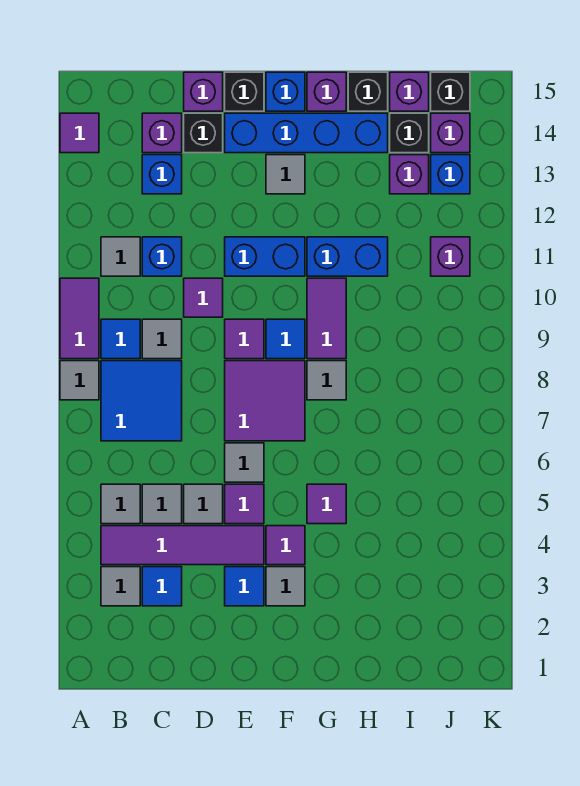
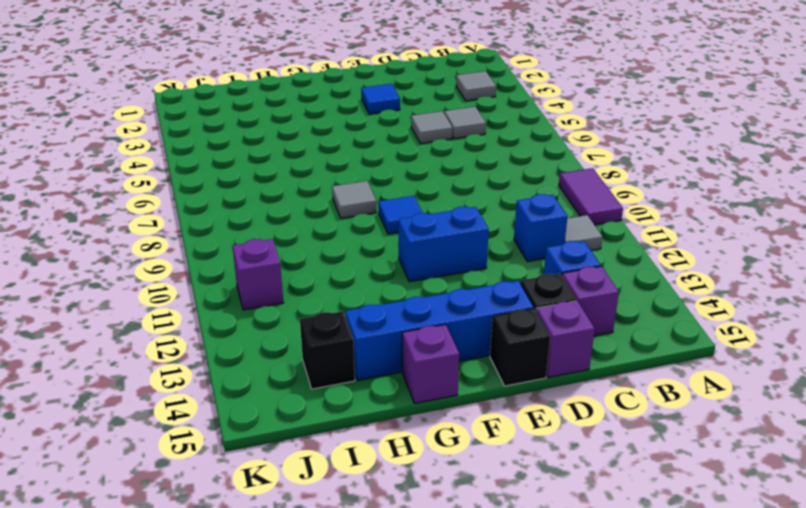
none -> grey tile A8 level 1
none -> purple tile A14 level 1
none -> purple tile B4:E4 level 1
none -> grey tile B5 level 1

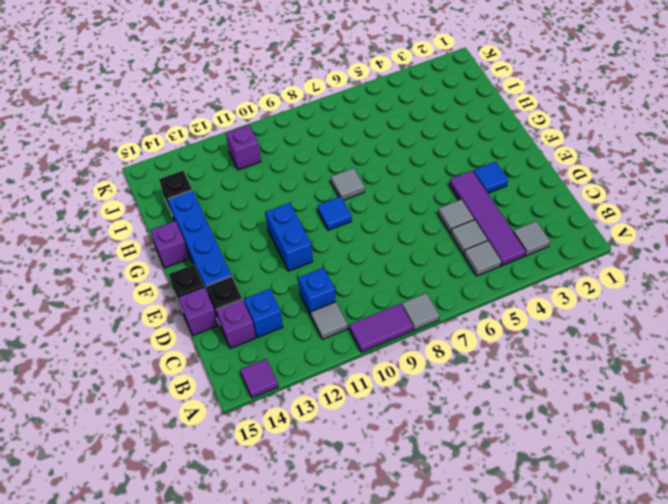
none -> blue tile B7:C8 level 1
none -> blue tile B9 level 1
none -> blue tile C3 level 1
none -> grey tile C9 level 1

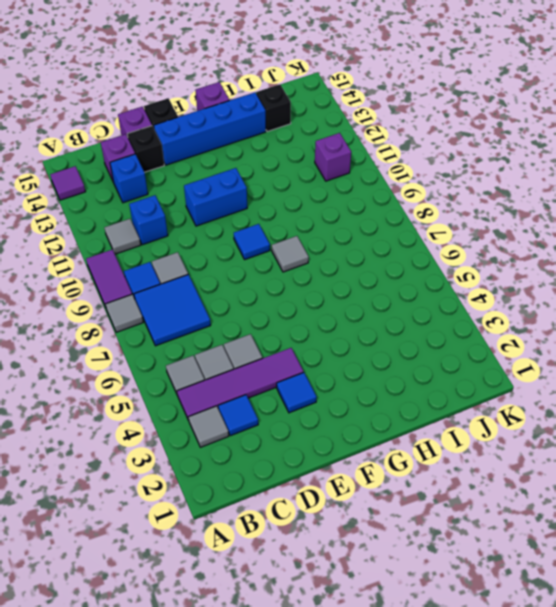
none -> purple tile D10 level 1
none -> purple tile E5 level 1
none -> grey tile E6 level 1
none -> purple tile E7:F8 level 1

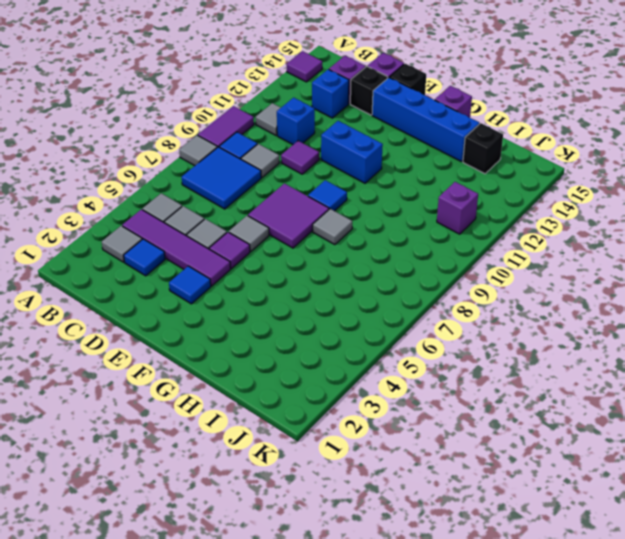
none -> purple tile E9 level 1
none -> grey tile F3 level 1
none -> purple tile F4 level 1
none -> grey tile F13 level 1

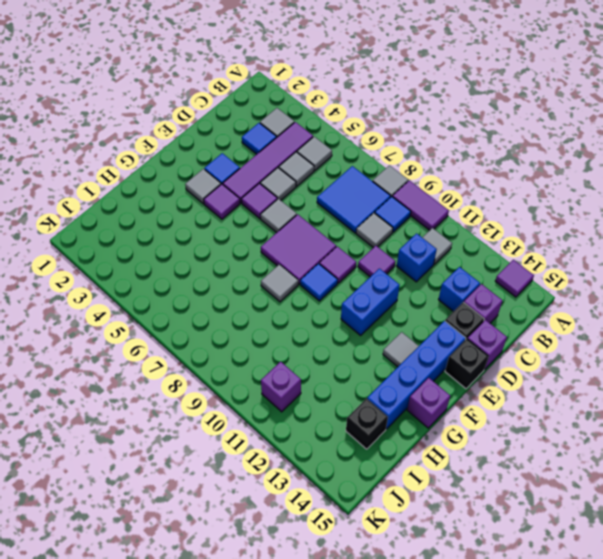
none -> blue brick F15 level 1
none -> purple tile G5 level 1
none -> purple tile G9:G10 level 1
none -> blue brick G11:H11 level 1

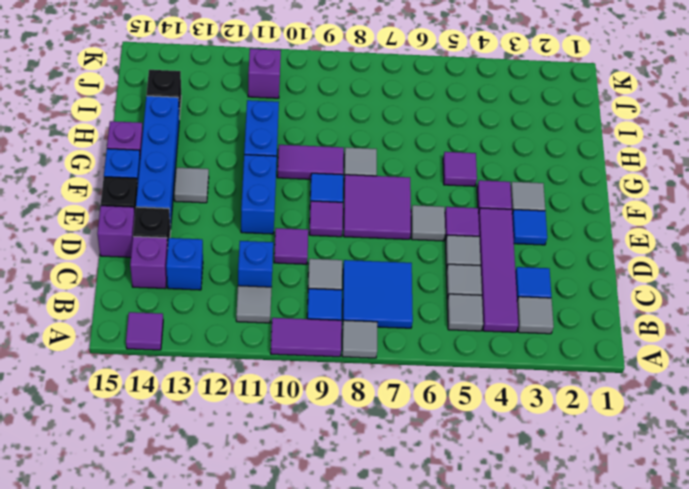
none -> black brick H15 level 1
none -> purple brick I13 level 1
none -> purple brick I15 level 1
none -> blue brick J13 level 1

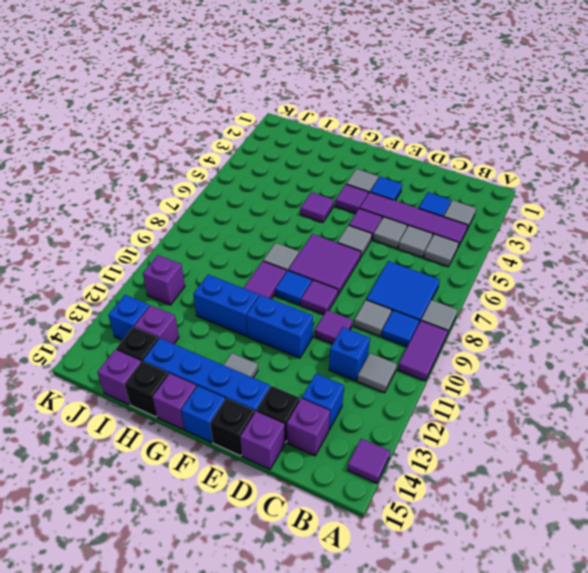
none -> purple brick J14 level 1
none -> black brick J15 level 1

